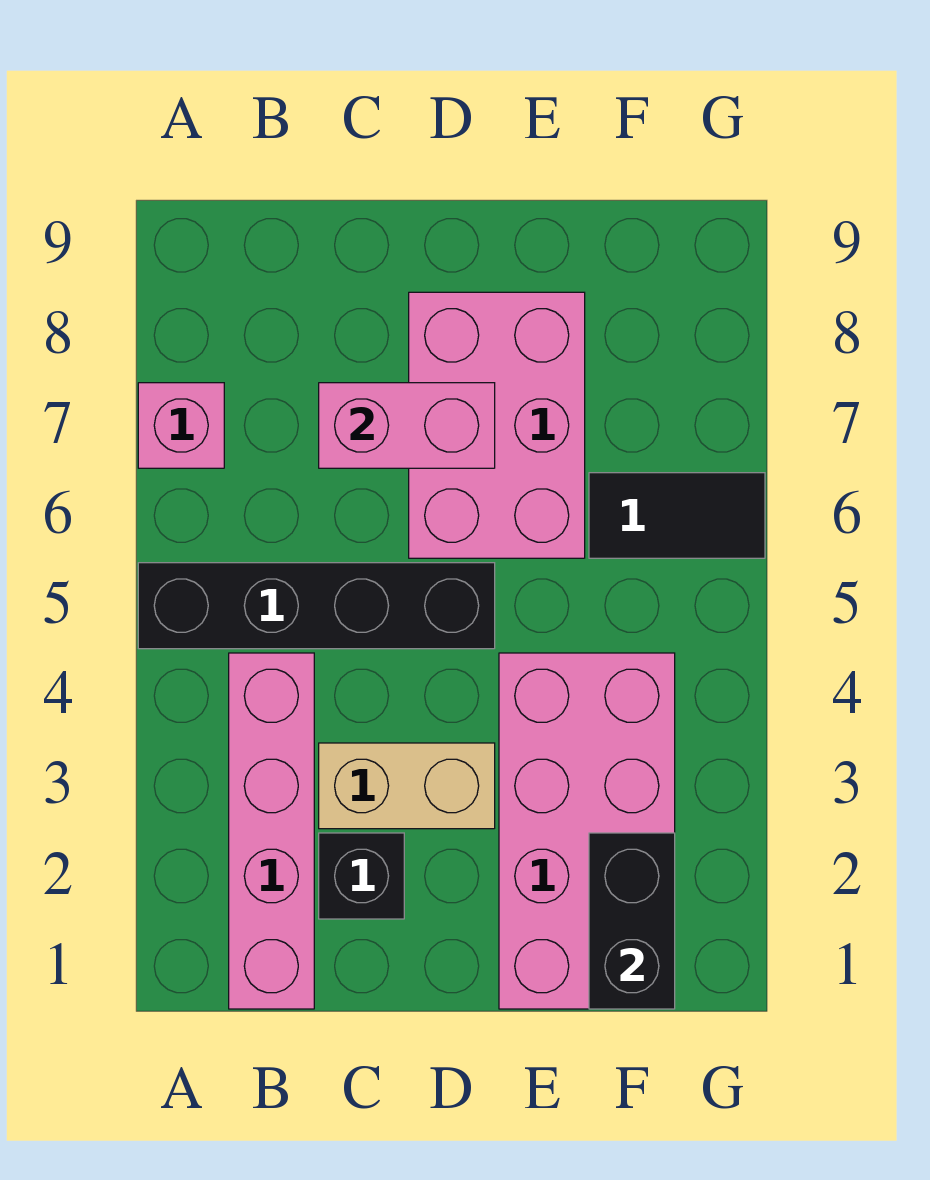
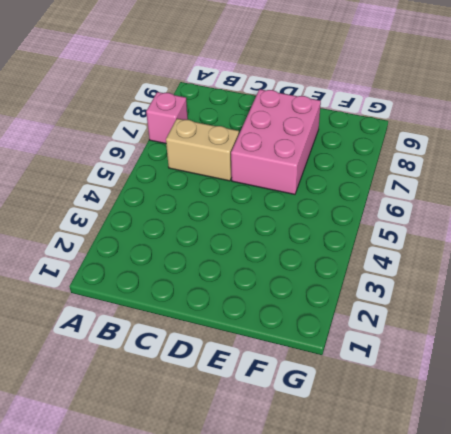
tan brick B6:C6 level 1 -> tan brick C3:D3 level 1
none -> black brick A5:D5 level 1
none -> pink brick B1:B4 level 1

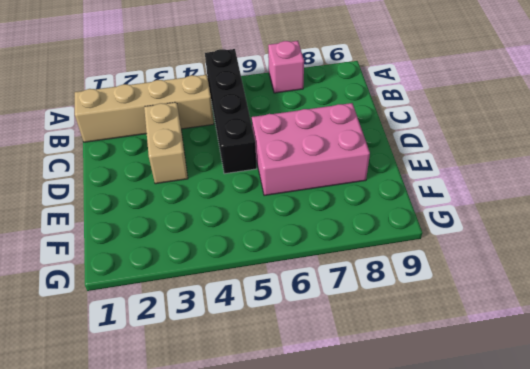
tan brick B1:B4 level 1 -> pink brick B1:B4 level 1
none -> black brick C2 level 1
none -> pink brick E1:F4 level 1

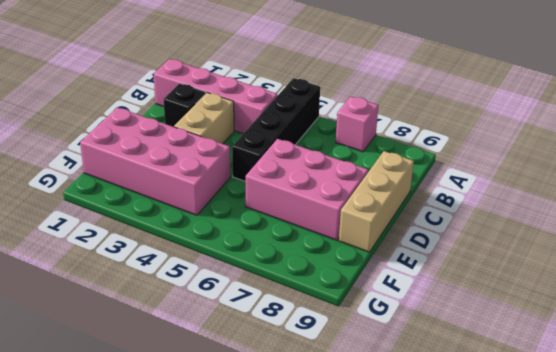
tan brick C9:E9 level 1 -> none
none -> black tile F6:G6 level 1
none -> pink brick C7:D7 level 2

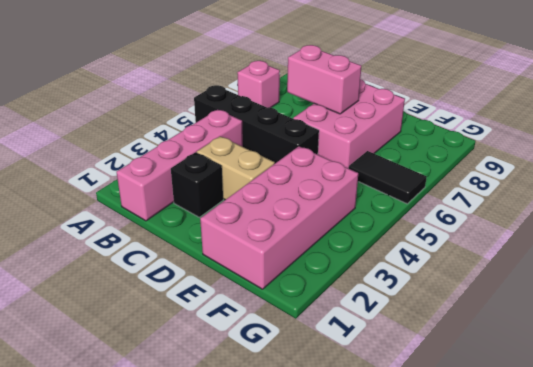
none -> black brick F1:F2 level 2

